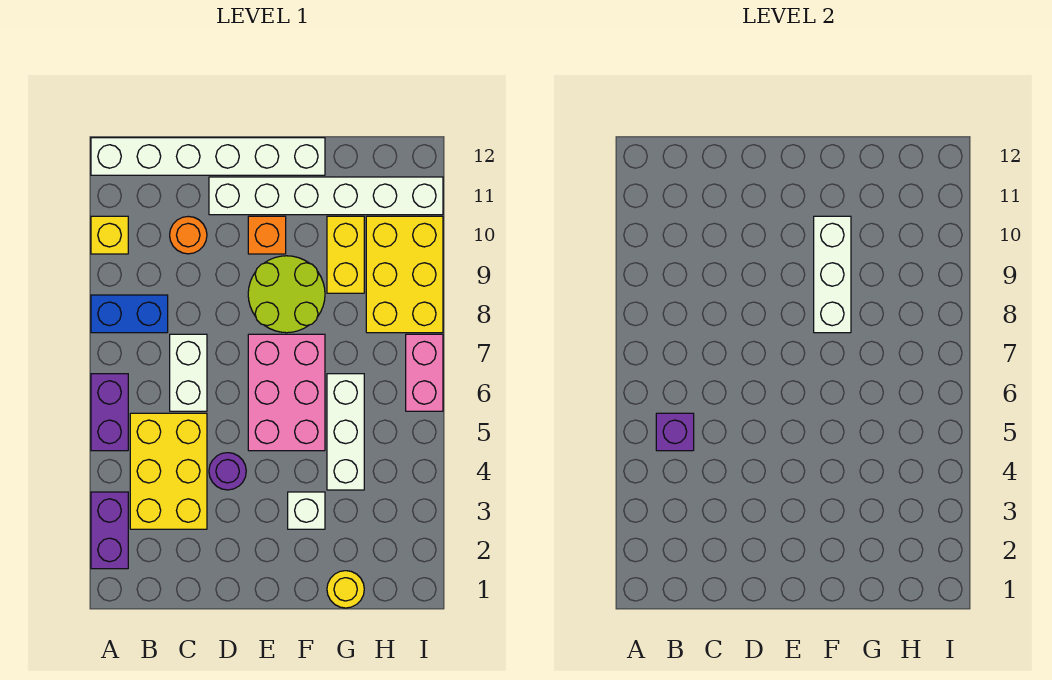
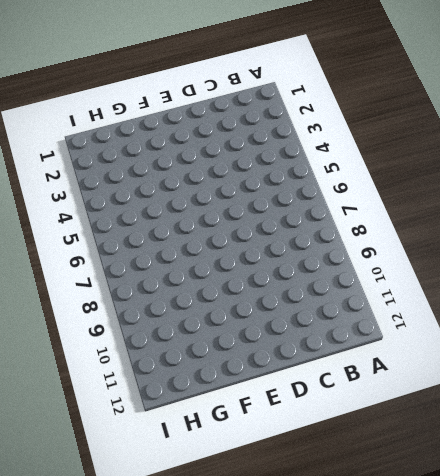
none -> purple brick A2:A3 level 1
none -> purple brick A5:A6 level 1
none -> blue brick A8:B8 level 1

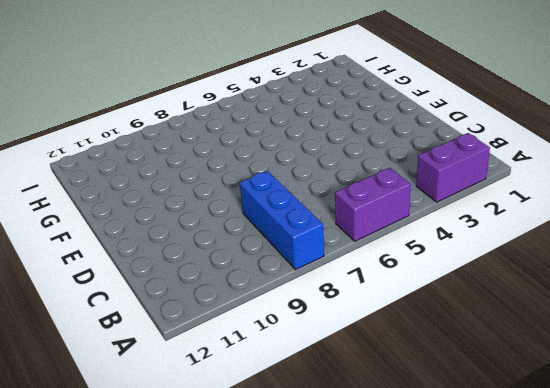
blue brick A8:C8 level 1 -> blue brick A8:B8 level 1
none -> yellow brick A10 level 1
none -> white brick A12:F12 level 1
none -> yellow brick B3:C5 level 1

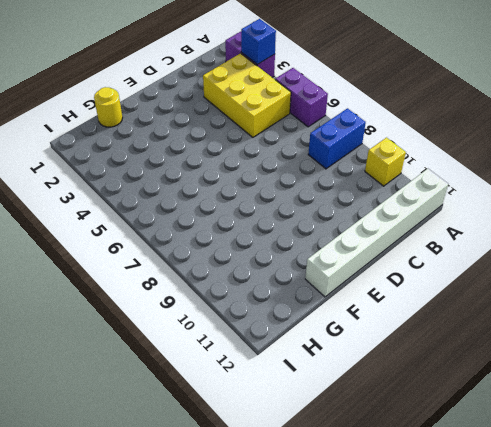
blue brick A3 level 2 -> none
none -> white brick C6:C7 level 1
none -> orange round brick C10 level 1
none -> purple round brick D4 level 1

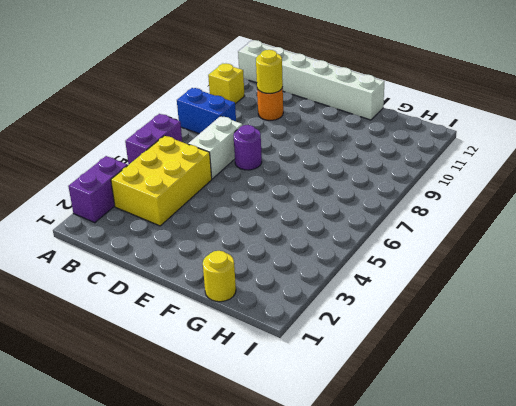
yellow round brick C10 level 2 -> none
purple round brick D7 level 1 -> purple round brick D4 level 1
none -> white brick D11:I11 level 1
none -> pink brick E5:F7 level 1
none -> lime round brick E8:F9 level 1

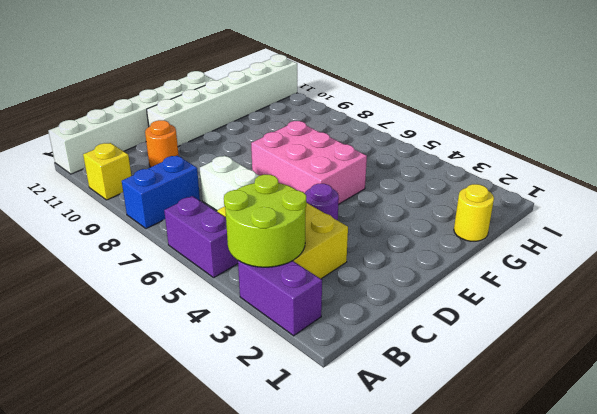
lime round brick A3:B4 level 2 -> lime round brick E8:F9 level 1
none -> orange brick E10 level 1
none -> white brick F3 level 1
none -> white brick G4:G6 level 1

